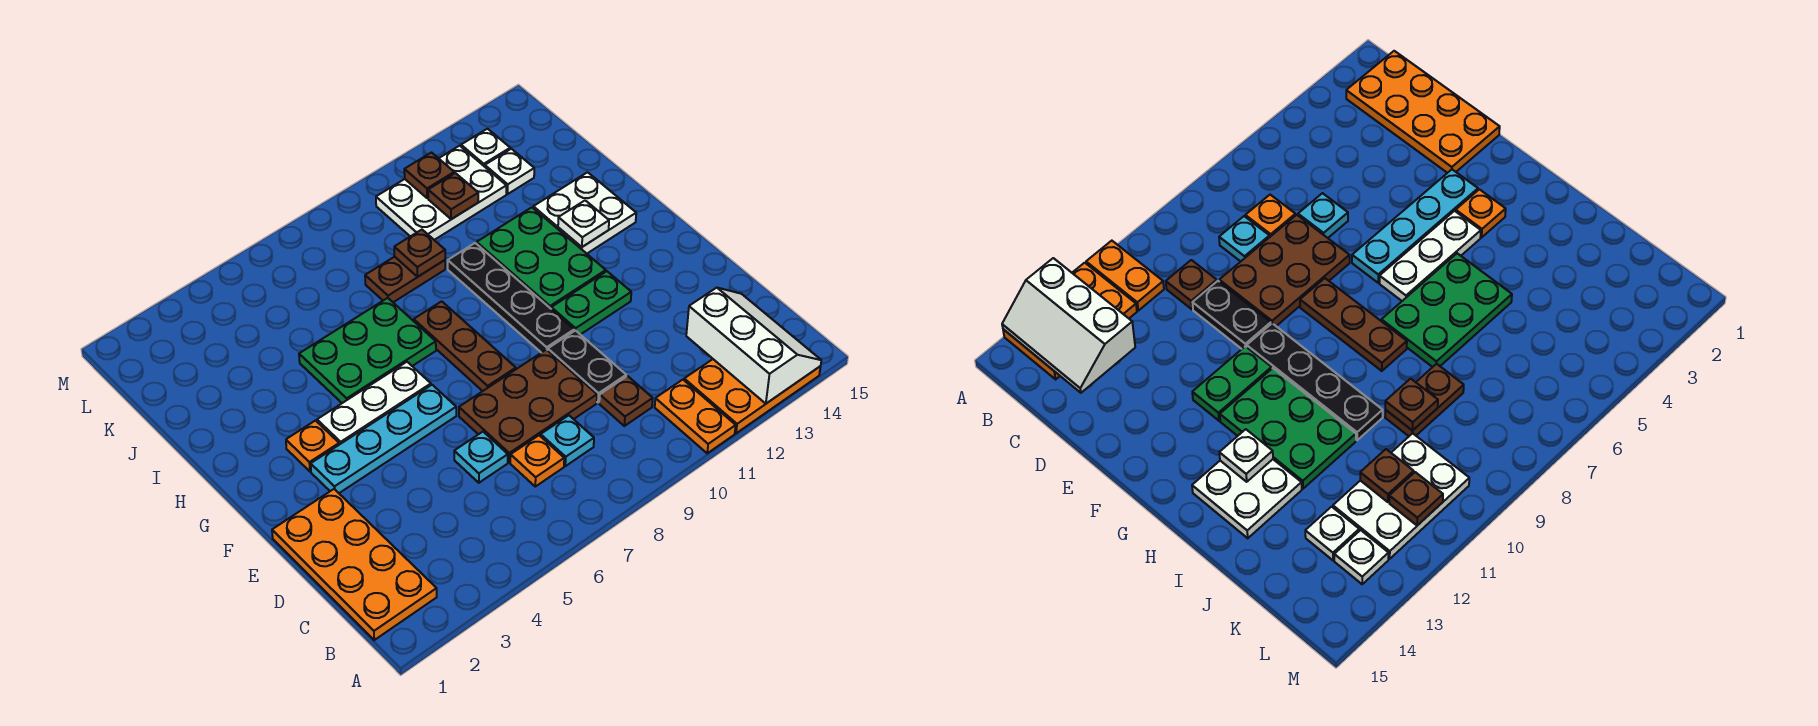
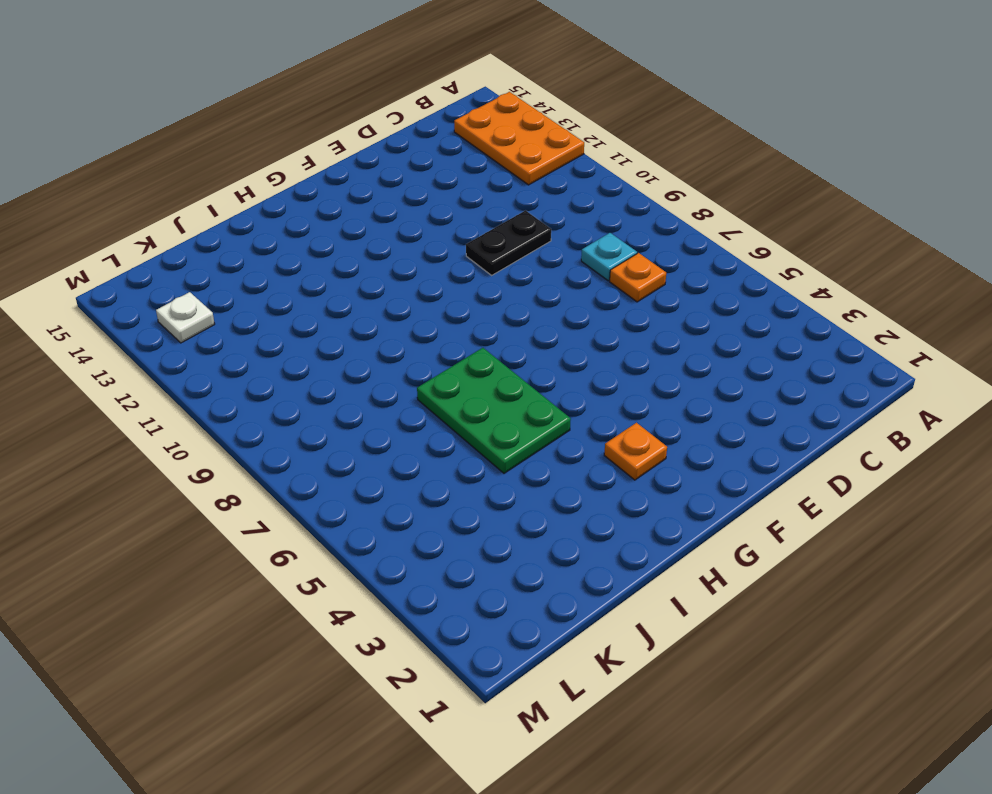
none -> orange plate A11:B11 level 1
none -> orange plate B1:E2 level 1
none -> brown plate C10 level 1

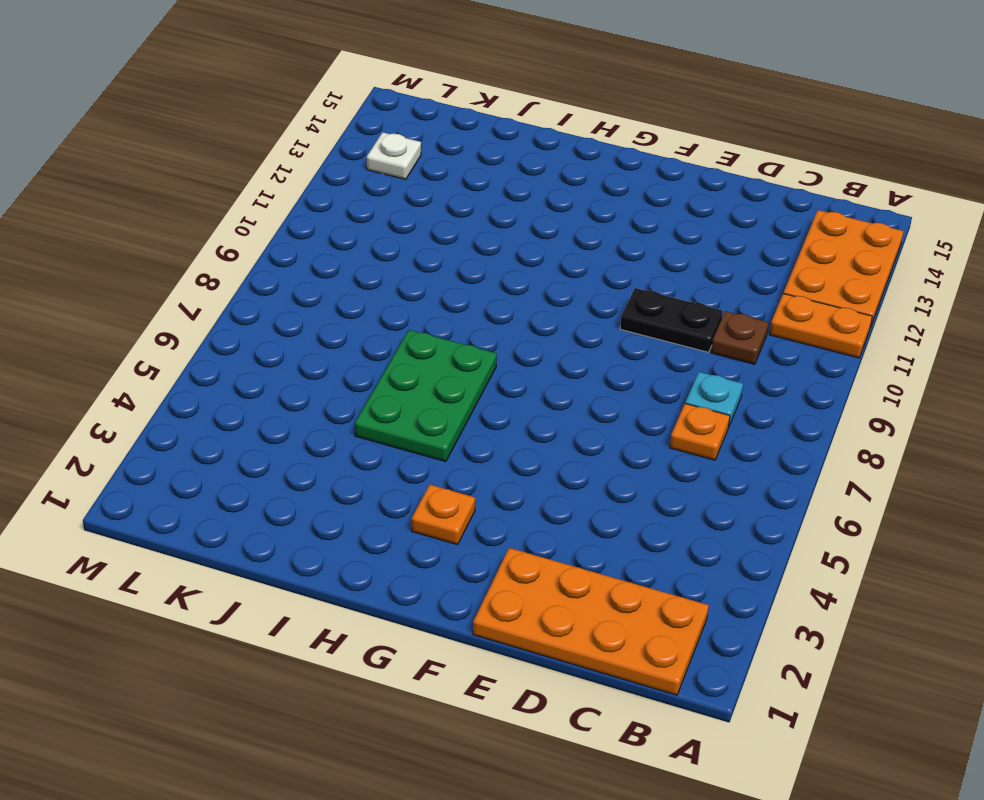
none -> cyan plate D6 level 1
none -> brown plate D7:E9 level 1
none -> cyan plate F3:F6 level 1

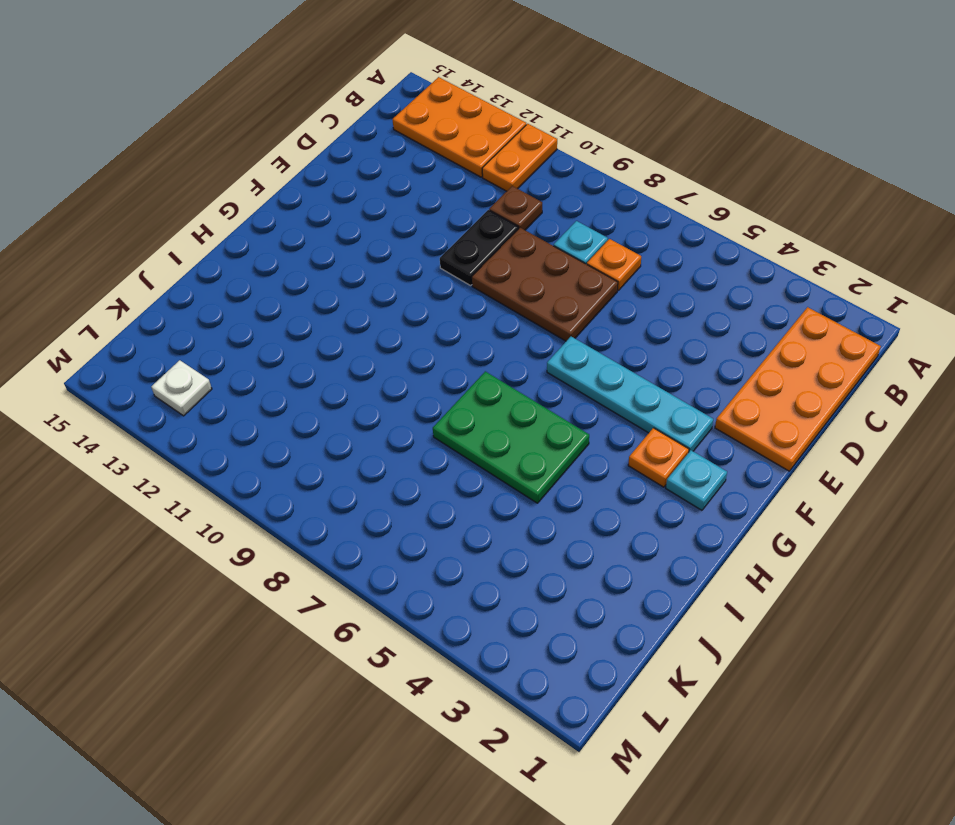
cyan plate G2 level 1 -> cyan plate D6 level 1
none -> brown plate F8:H8 level 1
none -> black plate F10:I10 level 1
none -> green plate F11:F12 level 1

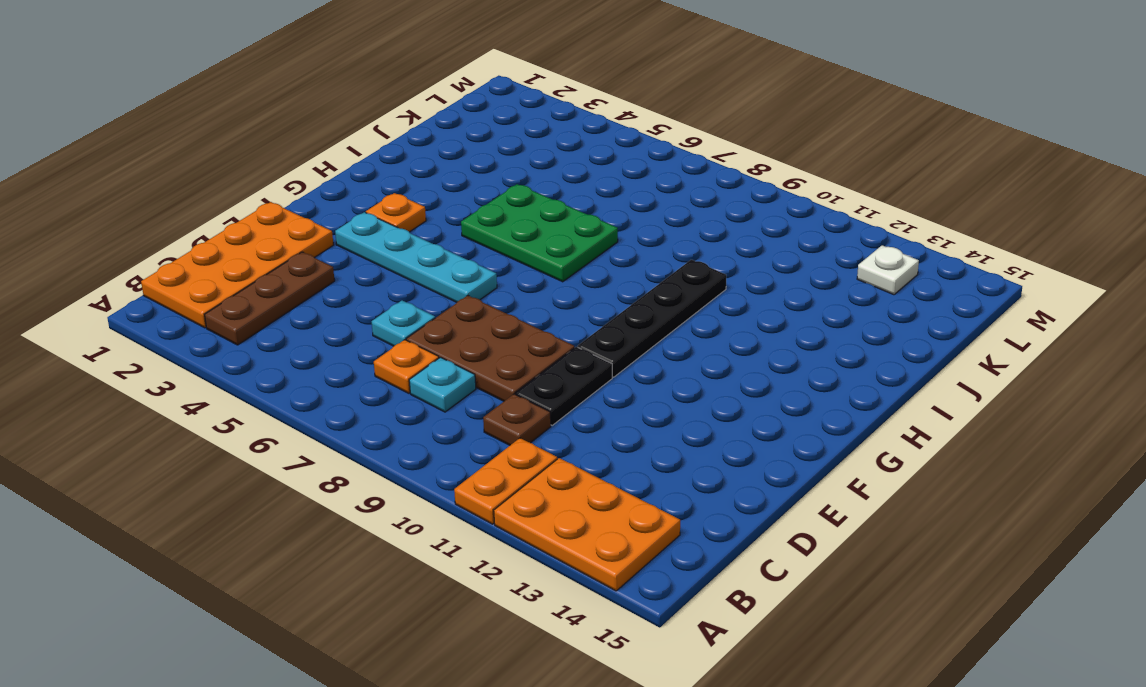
brown plate B3:D3 level 1 -> brown plate F8:H8 level 1
none -> green plate F11:F12 level 1
none -> white plate G4:G6 level 1
none -> green plate G11:I12 level 1

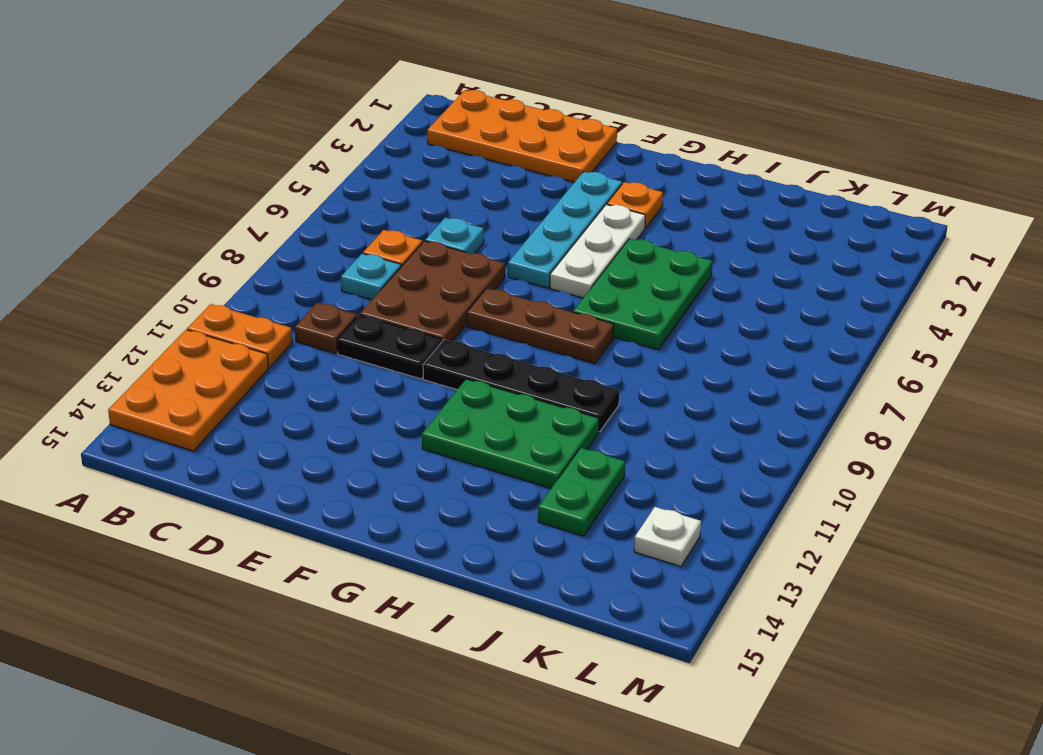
green plate J12:J13 level 1 -> green plate F11:F12 level 1
none -> white plate H13:I14 level 1
none -> brown plate J8:J9 level 1
none -> white plate K10:L12 level 1

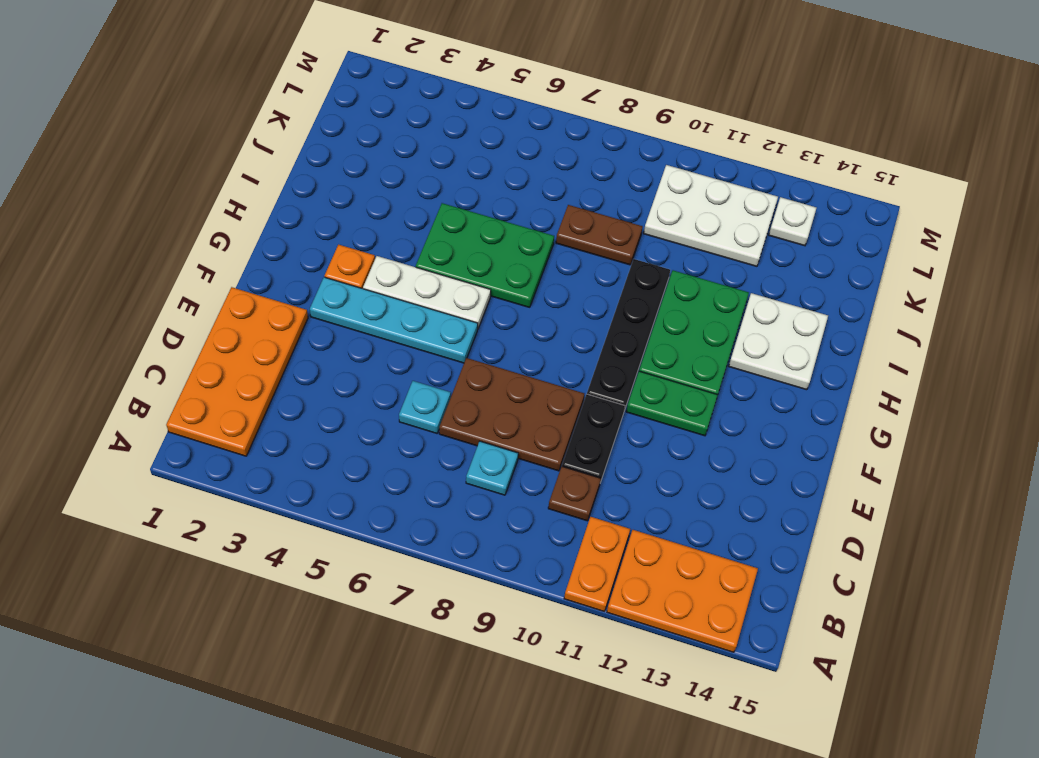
none -> orange plate C7 level 1
none -> brown plate F8:H8 level 1
none -> white plate K13 level 1

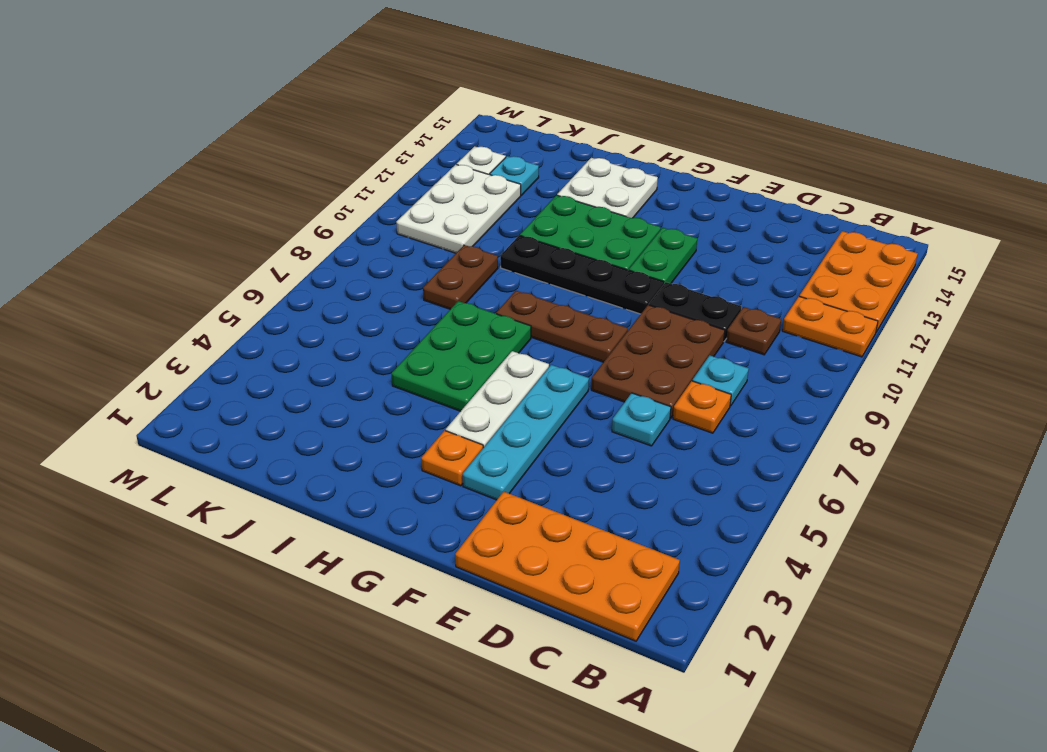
cyan plate K13 level 1 -> white plate K13 level 1
none -> white slope A13:C14 level 2 top 13
none -> white plate H13 level 2
none -> brown plate J9 level 2

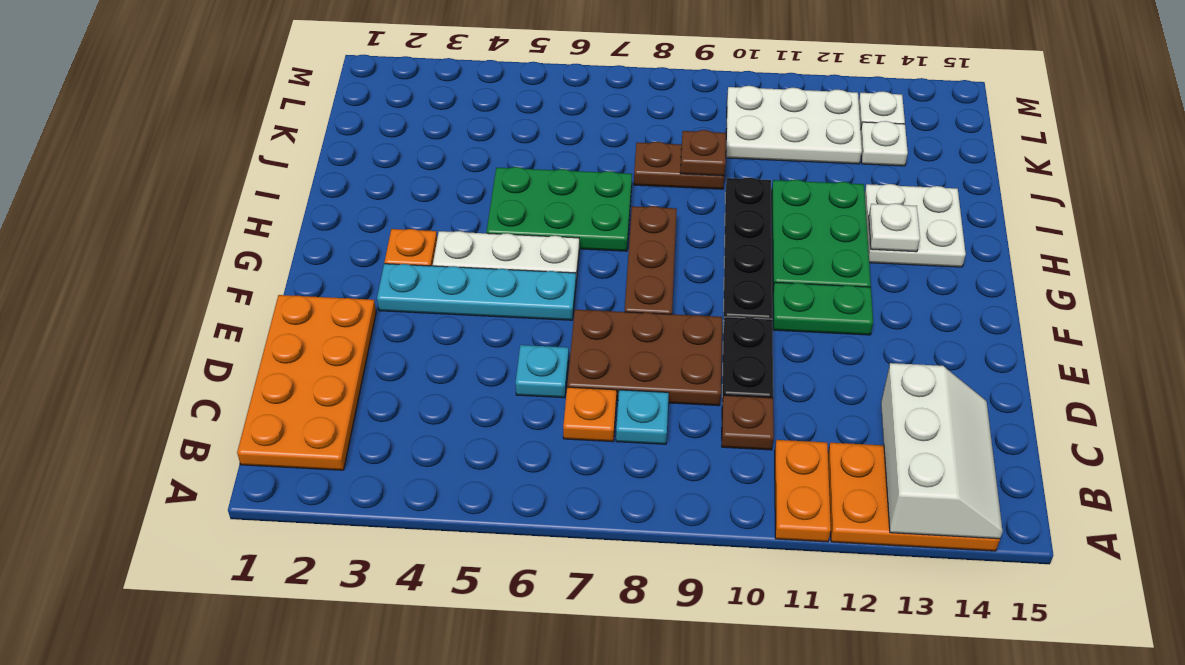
none -> brown plate K11 level 2
none -> brown plate L11 level 2

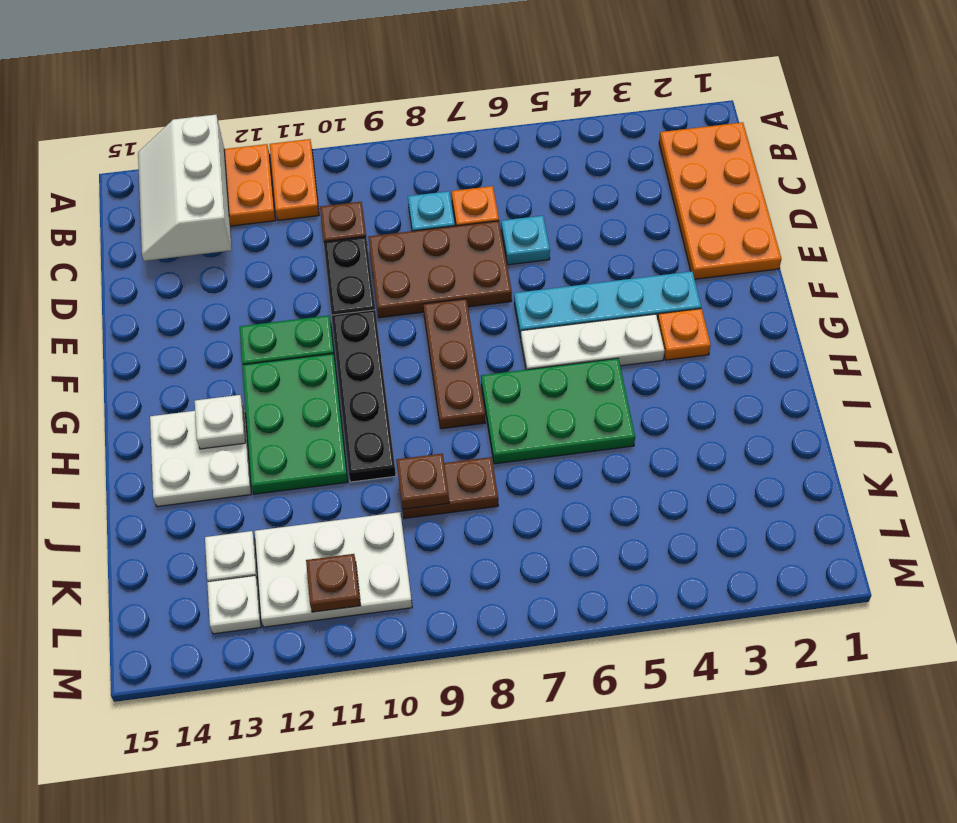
none -> brown plate K11 level 2

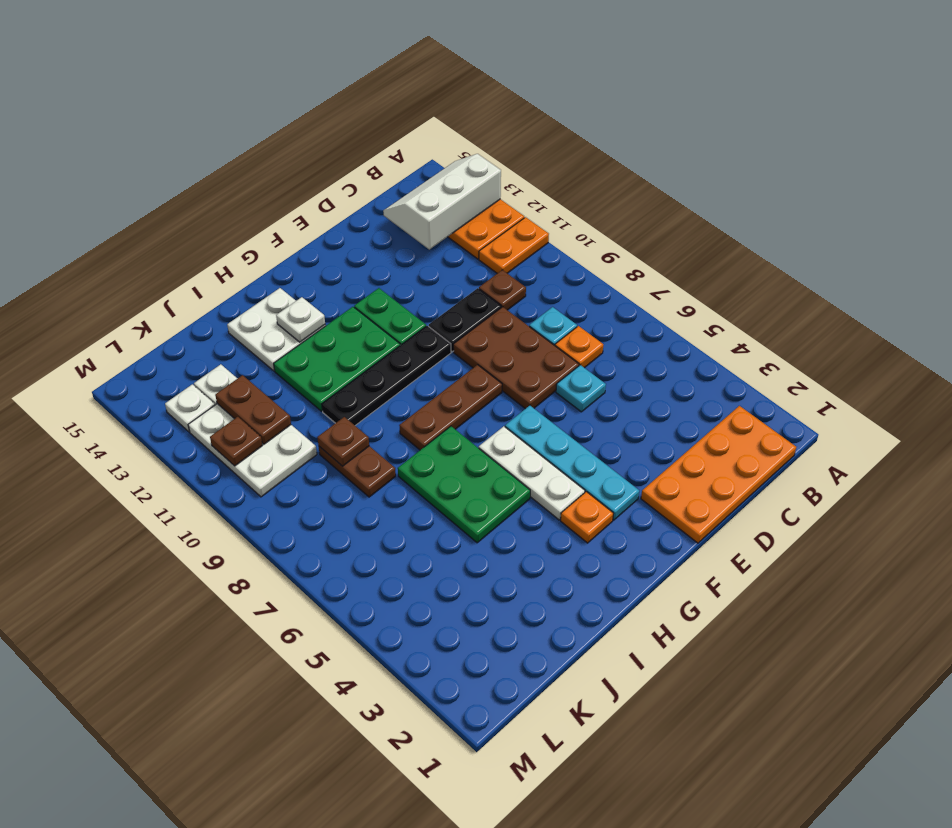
brown plate K11:K12 level 2 -> brown plate K11 level 2

